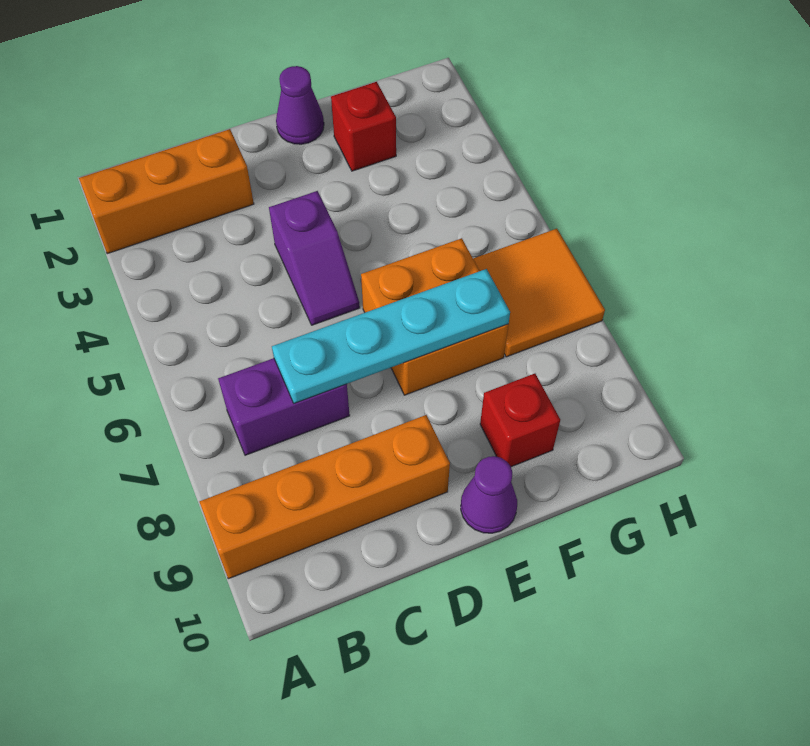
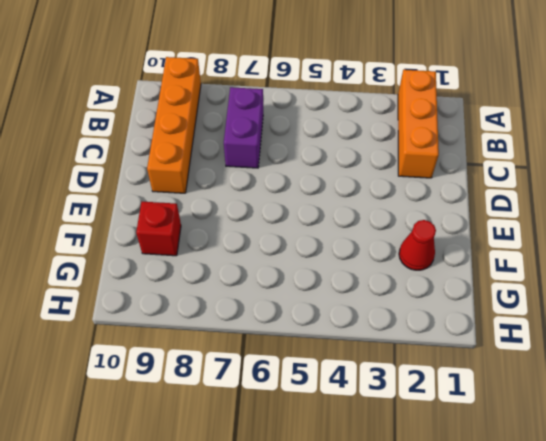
red cone F2 level 1 -> red brick F2 level 1
none -> purple slope D4:D5 level 1 top 4
none -> purple cone E1 level 1

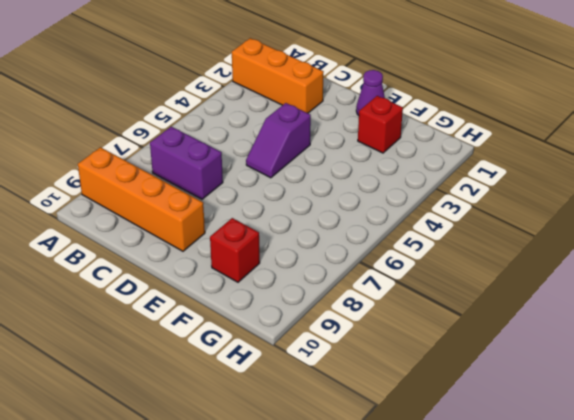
none -> orange brick E6:F7 level 1
none -> purple cone E10 level 1

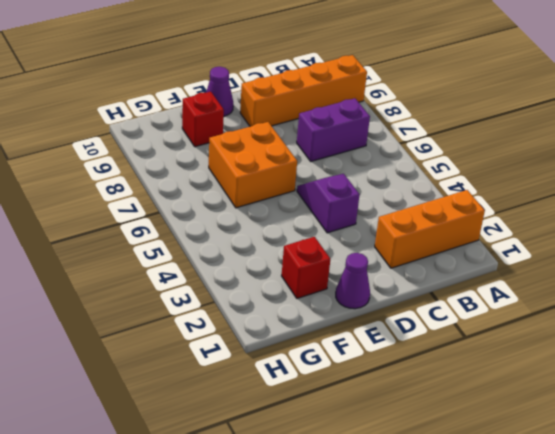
none -> orange tile G6:H7 level 1
none -> cyan plate C7:F7 level 2

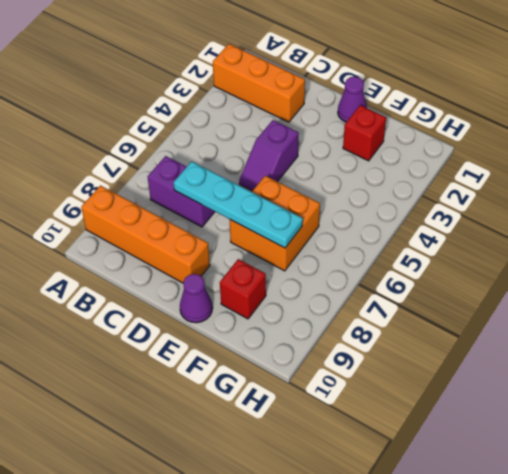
none -> orange tile G6:H7 level 1

